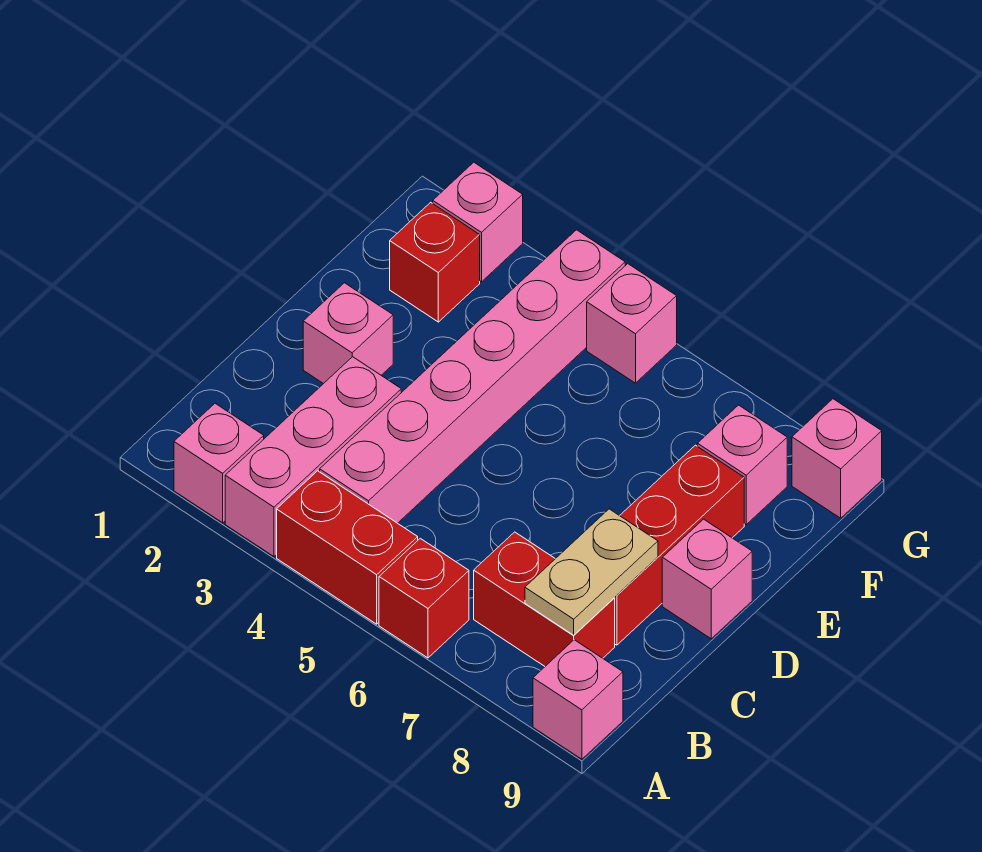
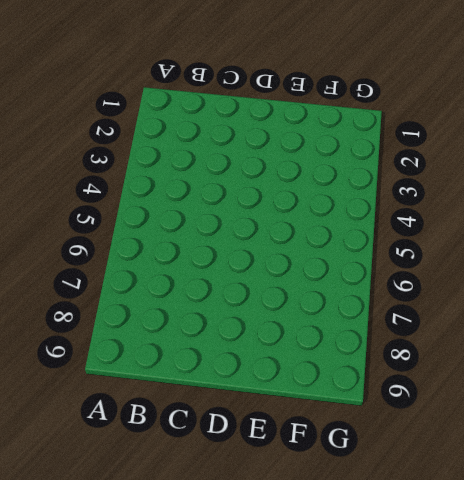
none -> pink brick A2 level 1
none -> pink brick A3:C3 level 1
none -> red brick A4:A5 level 1

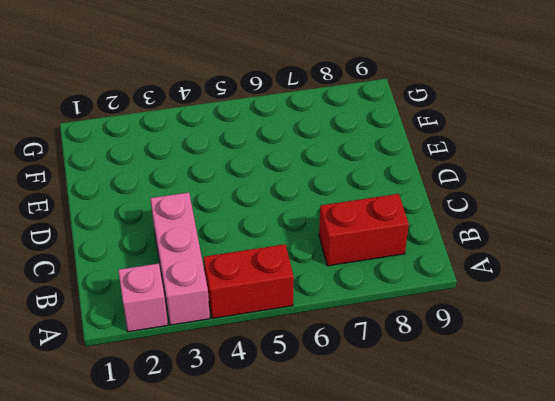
none -> red brick A6 level 1
none -> pink brick A9 level 1
none -> pink brick B4:G4 level 1

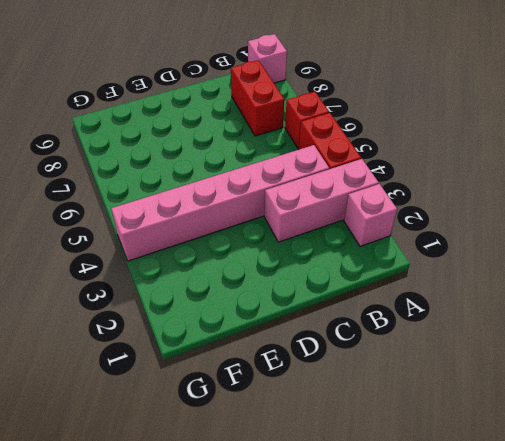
none -> red brick C8:E8 level 1
none -> pink brick D2 level 1
none -> pink brick D9 level 1

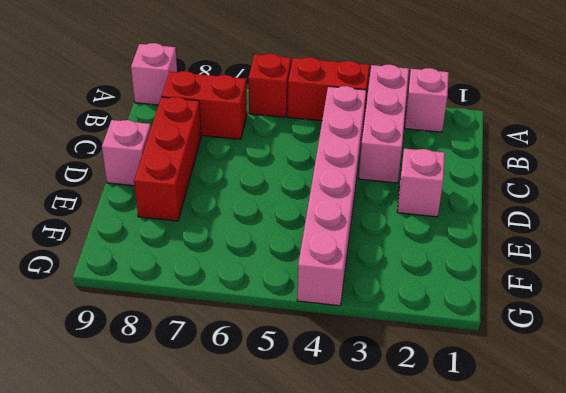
none -> red brick F2 level 1
none -> pink brick F8 level 1
none -> pink brick G2 level 1

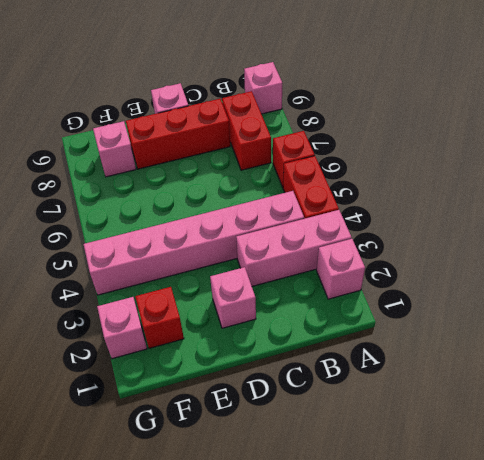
none -> pink brick G5 level 1
none -> pink brick G9 level 1
none -> tan plate B8:C8 level 2

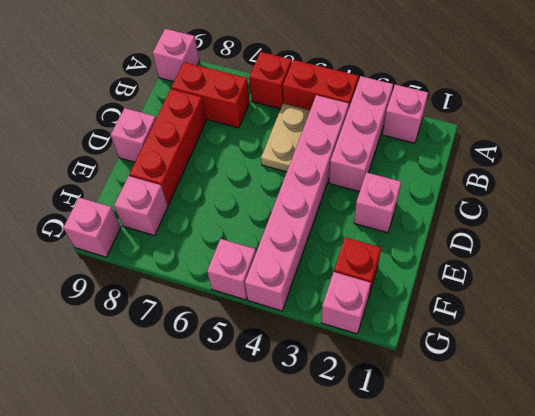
tan plate B5:C5 level 1 -> tan plate B8:C8 level 2

